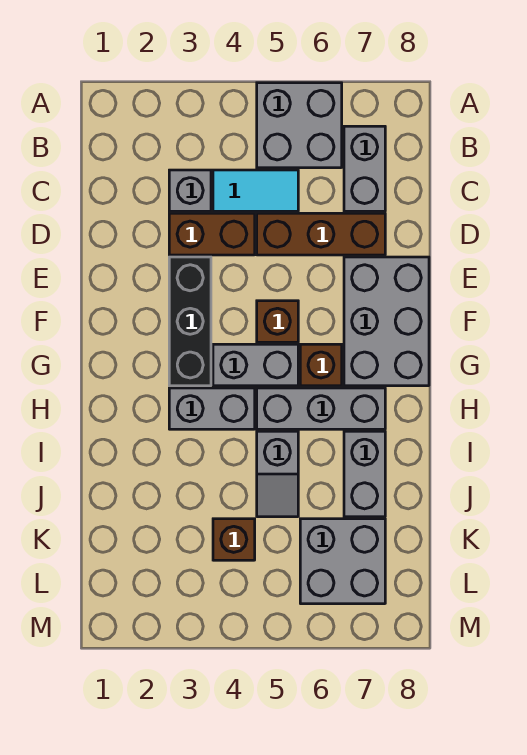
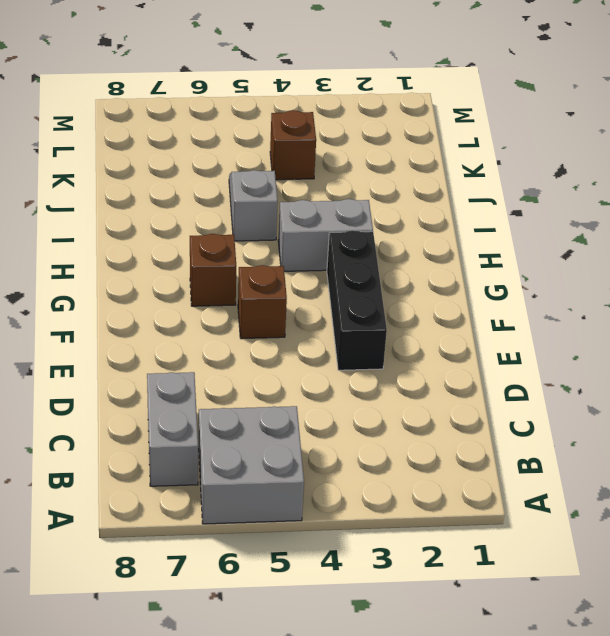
none -> grey brick C3 level 1
none -> cyan tile C4:C5 level 1
none -> brown brick D3:D4 level 1

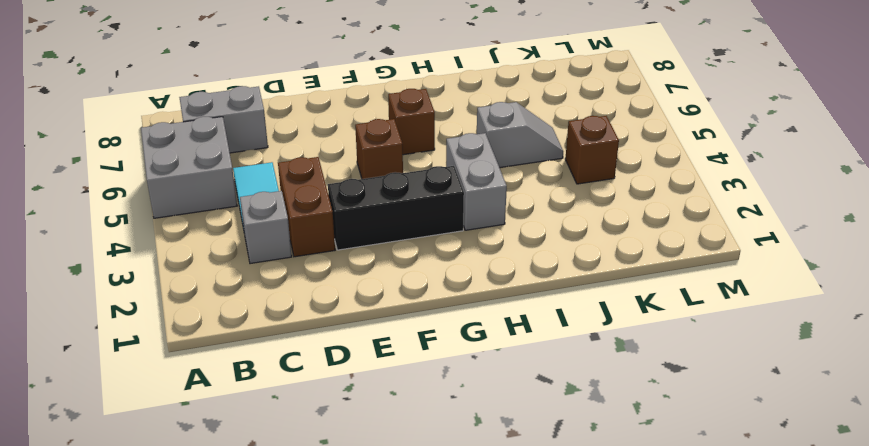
none -> brown brick D5:D7 level 1
none -> grey brick E7:G8 level 1
none -> grey brick G4:G5 level 1

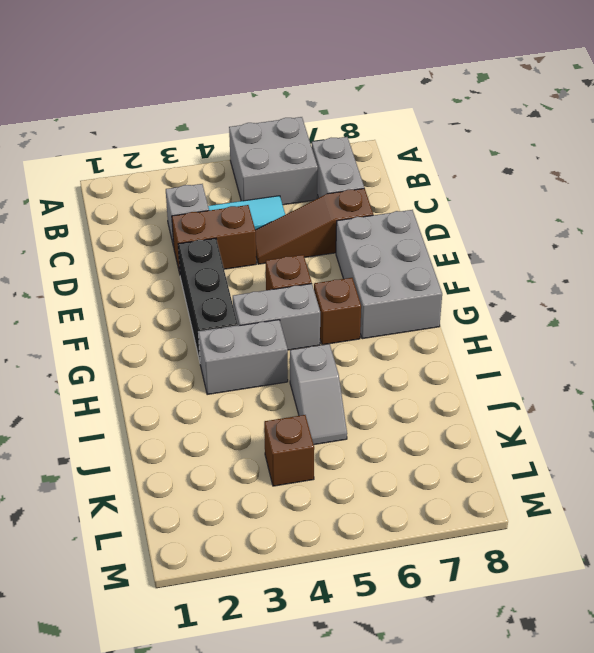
brown slope D5:D7 level 1 top 7 -> brown brick D5:D7 level 1
none -> grey brick H5:H7 level 1
none -> grey brick I7:J7 level 1
none -> grey brick K6:L7 level 1

